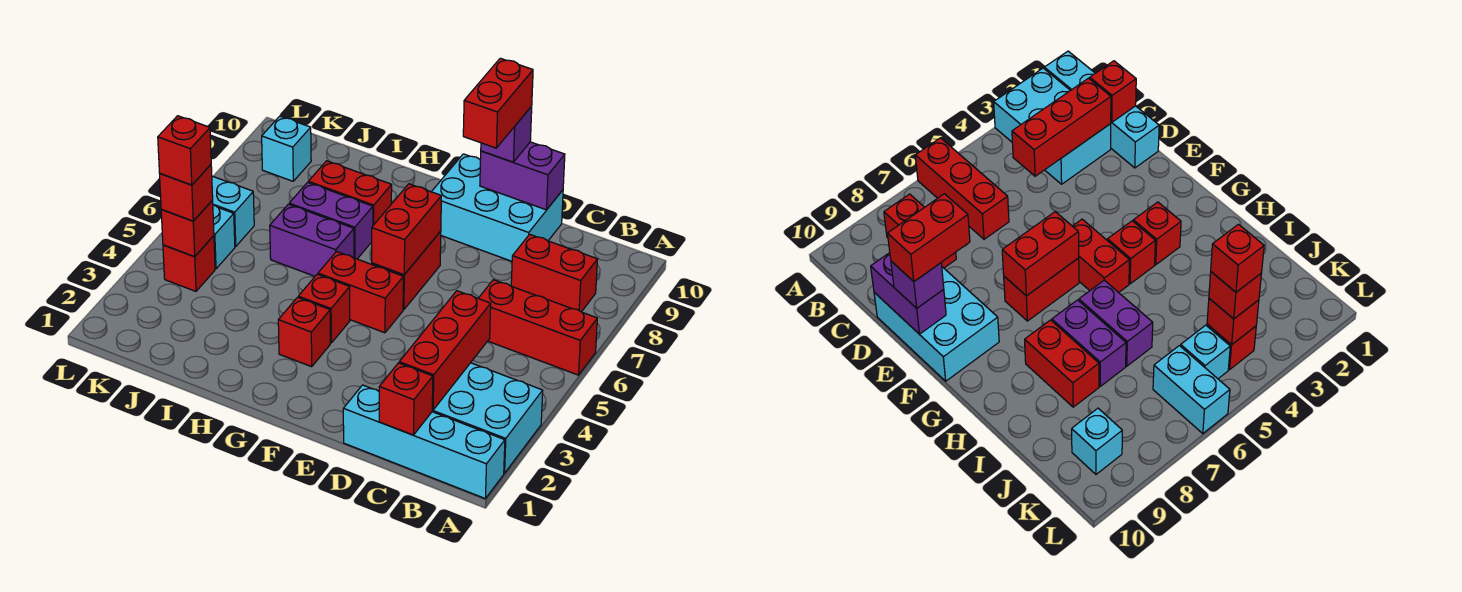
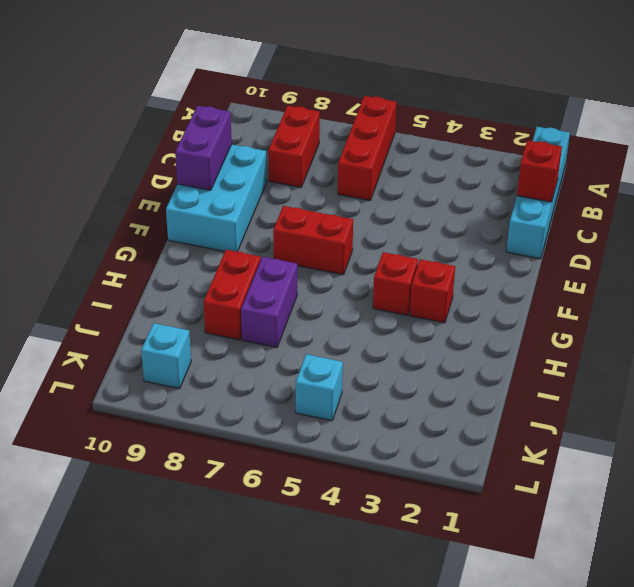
none -> cyan brick A2:C3 level 1
none -> red brick F5:G5 level 1
none -> purple brick H6:I6 level 1

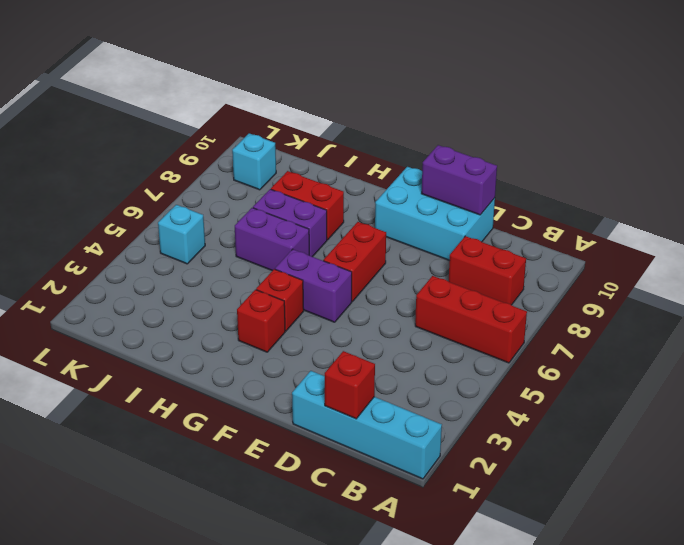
purple brick F5:G5 level 1 -> red brick F5:G5 level 1
none -> cyan brick A2:C3 level 1
none -> red brick K4 level 1
none -> cyan brick K6:L6 level 1

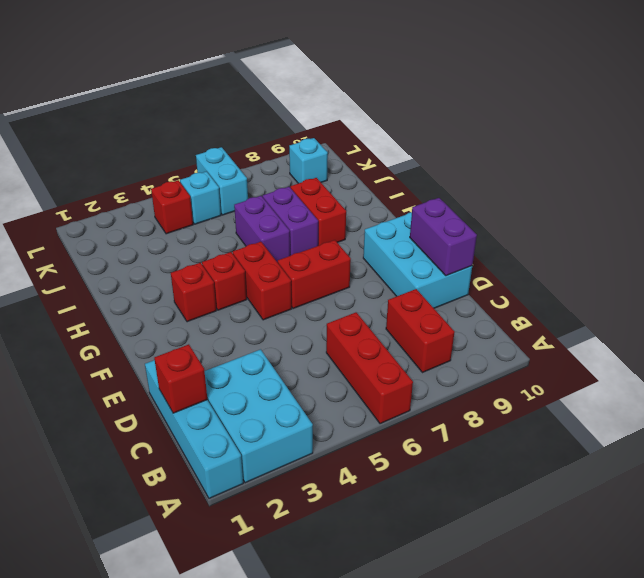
none -> red brick C2:C4 level 2
none -> red brick F6:F7 level 2
none -> red brick K4 level 2

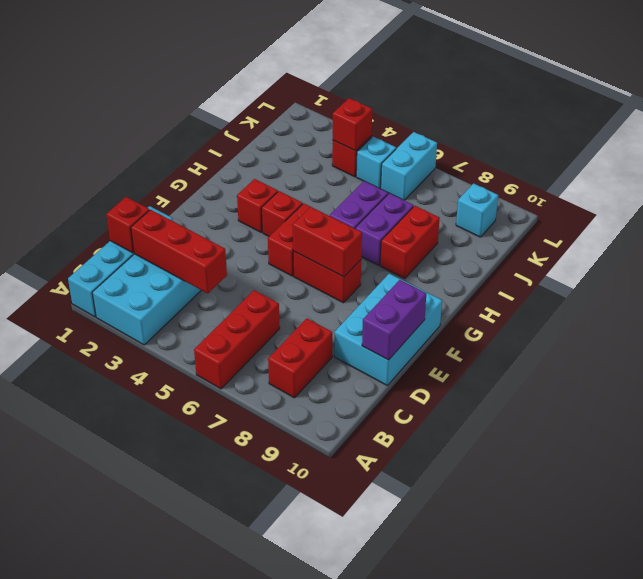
none -> purple brick E10 level 3
none -> red brick K4 level 3
none -> red brick E9:E10 level 4

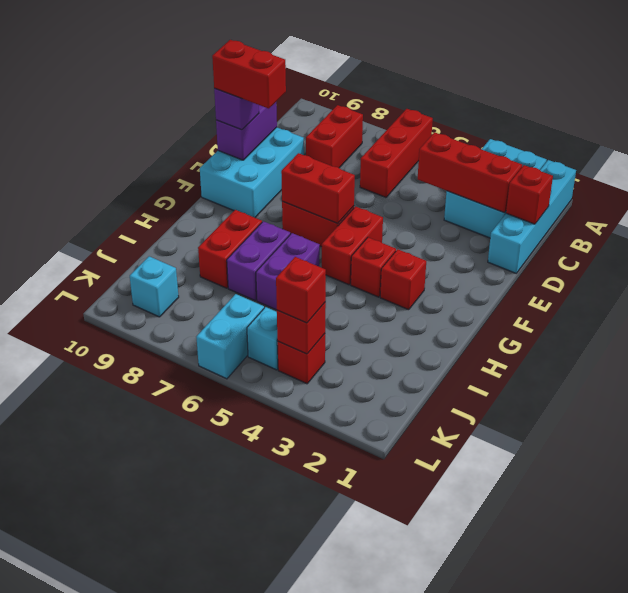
none -> red brick K4 level 4

